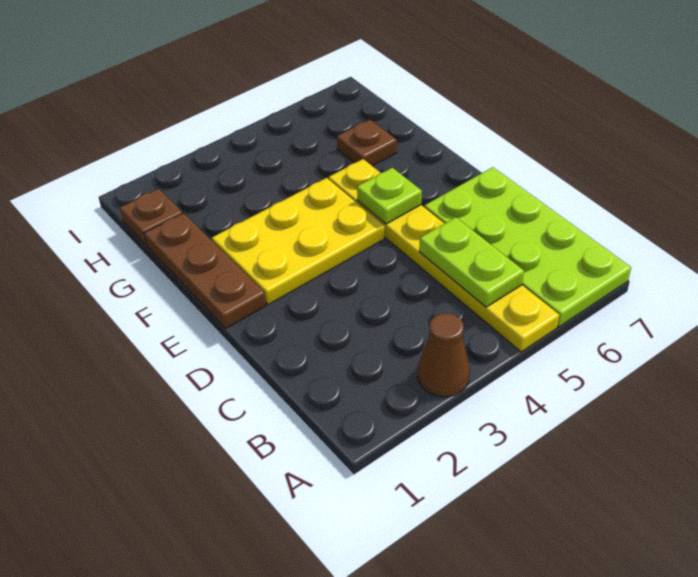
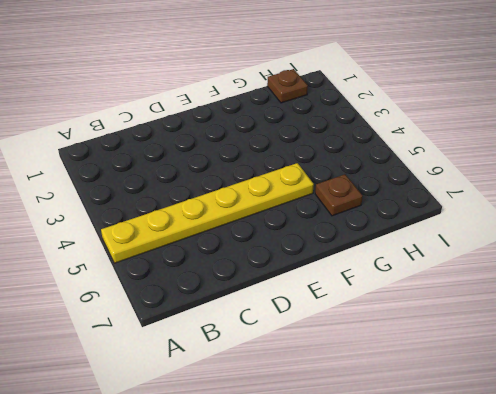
none -> brown cone A3 level 1
none -> lime plate A6:D7 level 1

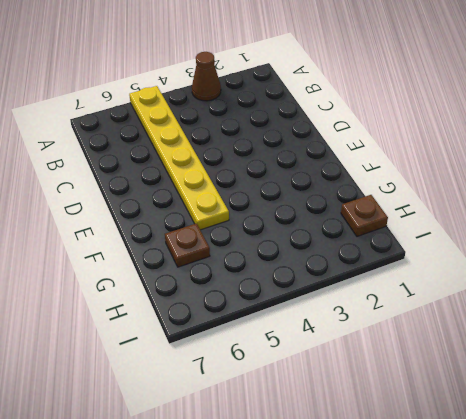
none -> lime plate A6:D7 level 1
none -> brown plate E1:G1 level 1

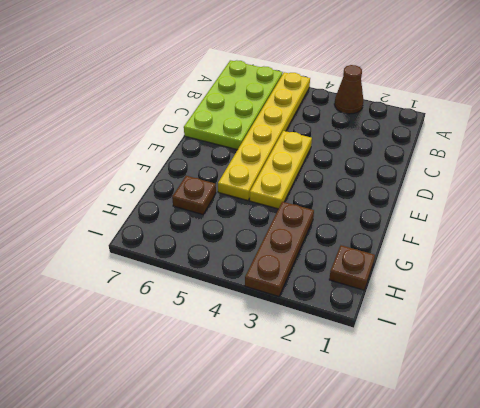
yellow plate D4:F4 level 1 -> yellow plate E2:F4 level 1
brown plate G3:I3 level 1 -> brown plate E1:G1 level 1
none -> lime plate B5:C5 level 2
none -> lime plate E5 level 2

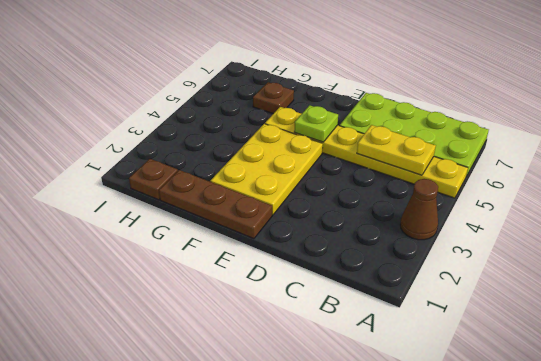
yellow plate B5:C5 level 2 -> lime plate B5:C5 level 2

